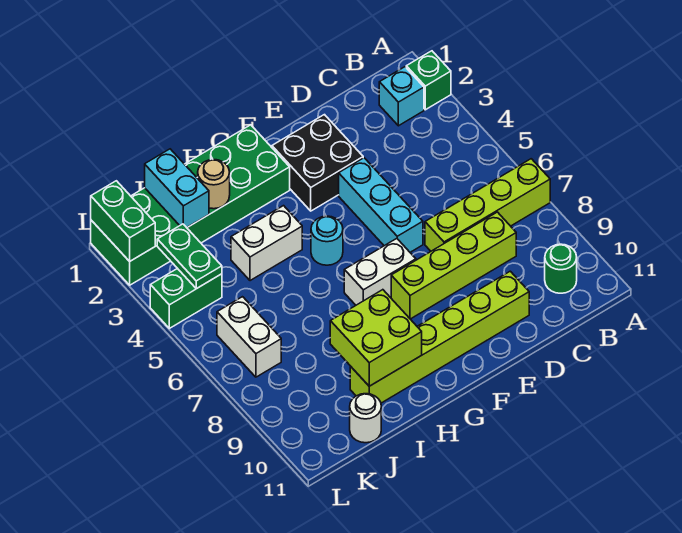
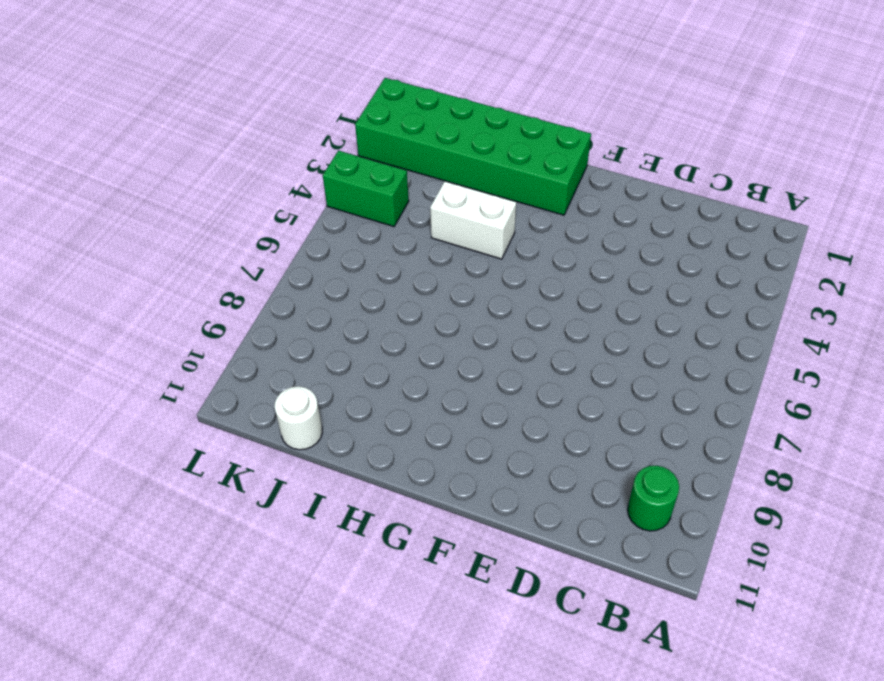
none -> green brick A2 level 1
none -> lime brick A7:D7 level 1
none -> cyan brick B2 level 1

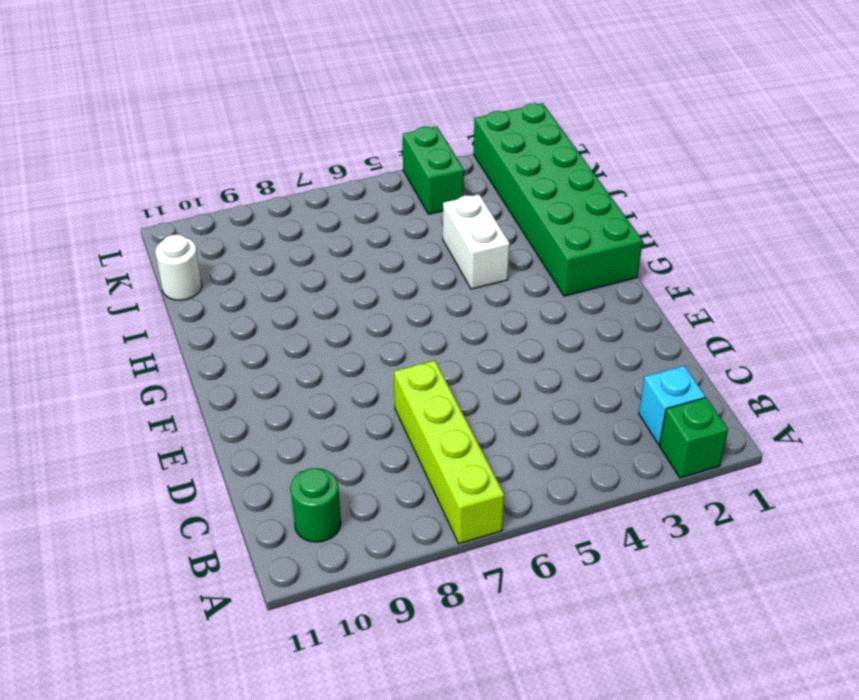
none -> lime brick C8:F8 level 1
none -> lime brick D10:I10 level 1
none -> black brick E2:F3 level 1

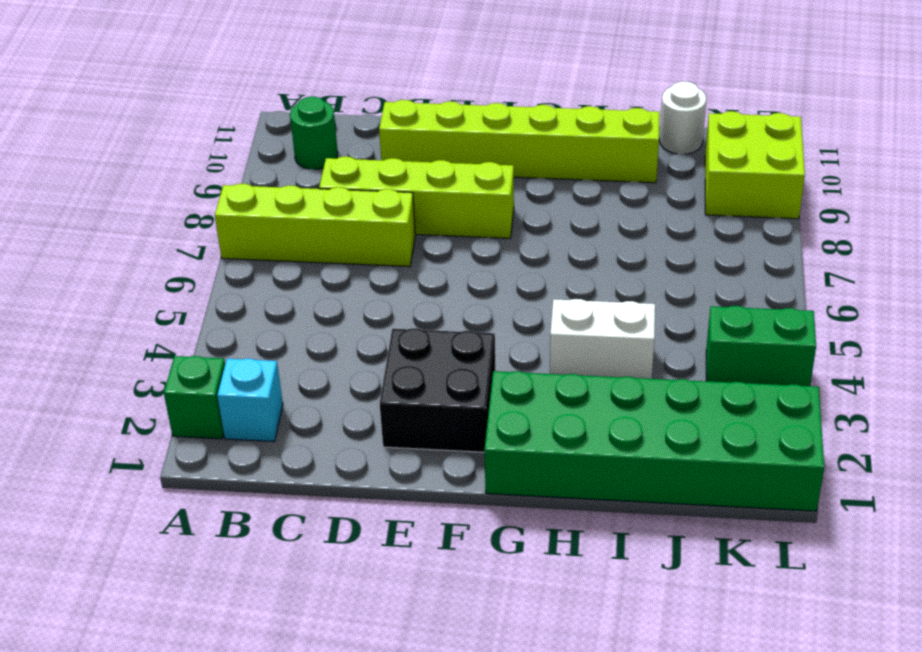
lime brick K9:L10 level 1 -> lime brick H9:I10 level 2
none -> cyan brick E4:E6 level 1
none -> white brick F7:G7 level 1
none -> cyan round brick G5 level 1

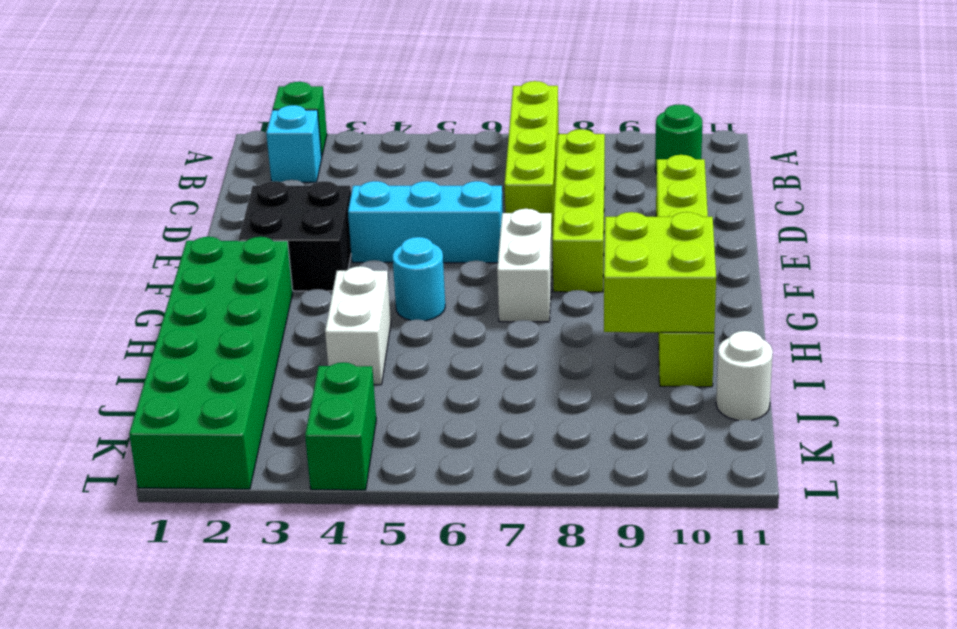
none -> white brick K6:K7 level 1
none -> tan round brick I2 level 2
none -> cyan brick J1:J2 level 2

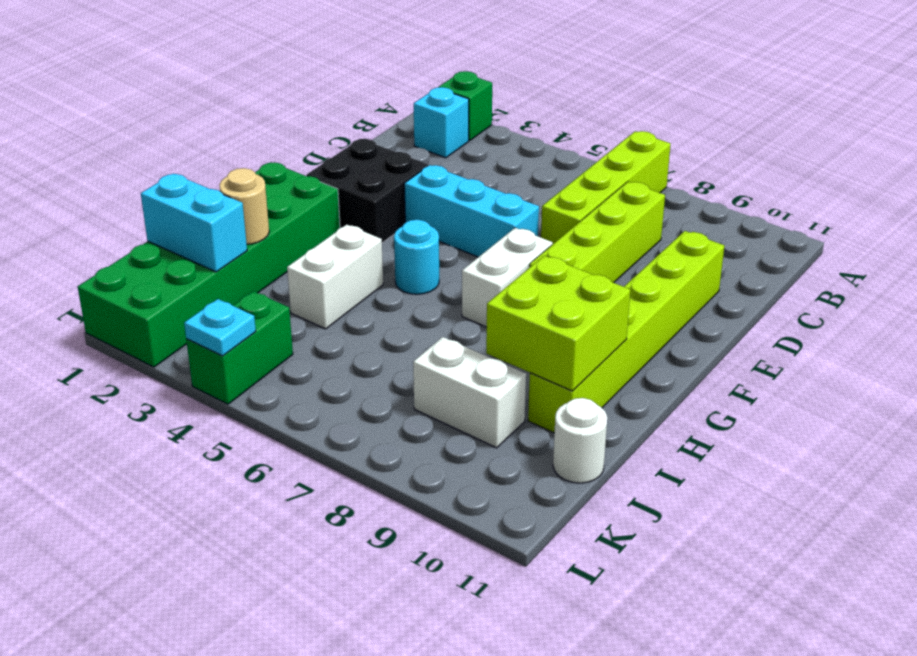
white brick J8:J9 level 1 -> white brick K6:K7 level 1
cyan plate L4 level 2 -> none
none -> green round brick B10 level 1
none -> green plate K3:K4 level 2
none -> green brick L1:L2 level 2

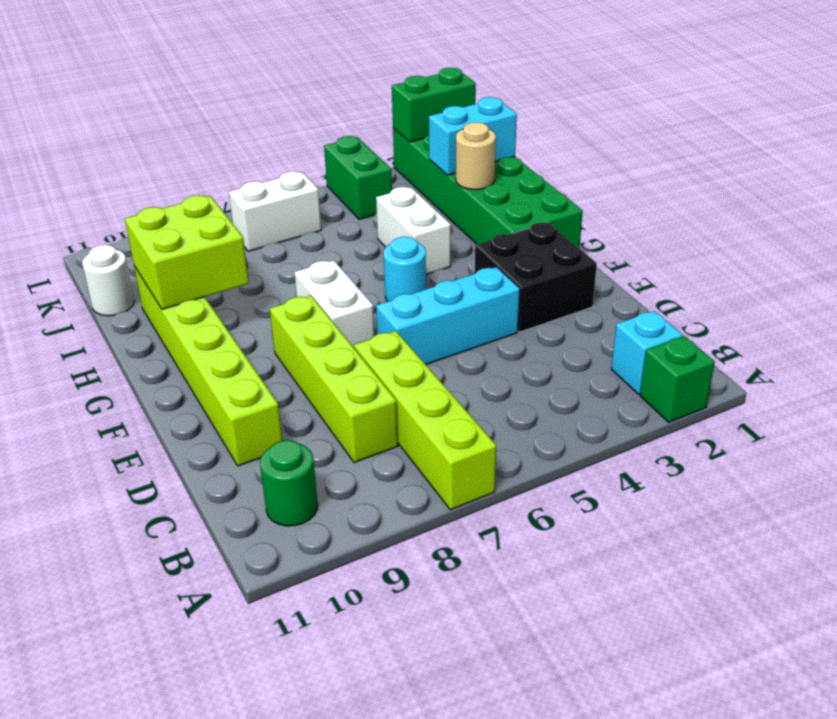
none -> green plate K3:K4 level 2

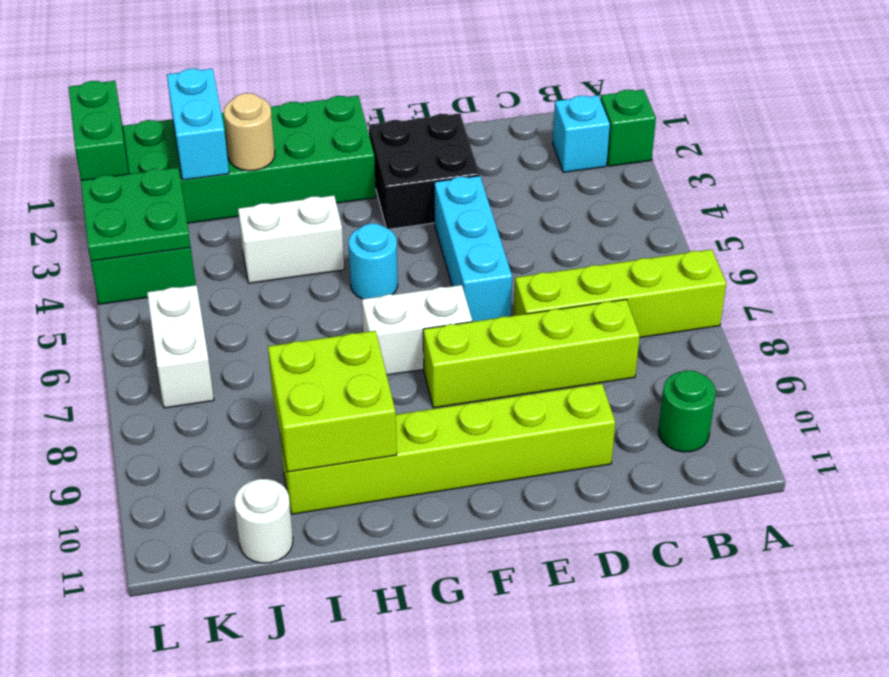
green plate K3:L4 level 2 -> green plate K3:K4 level 2

